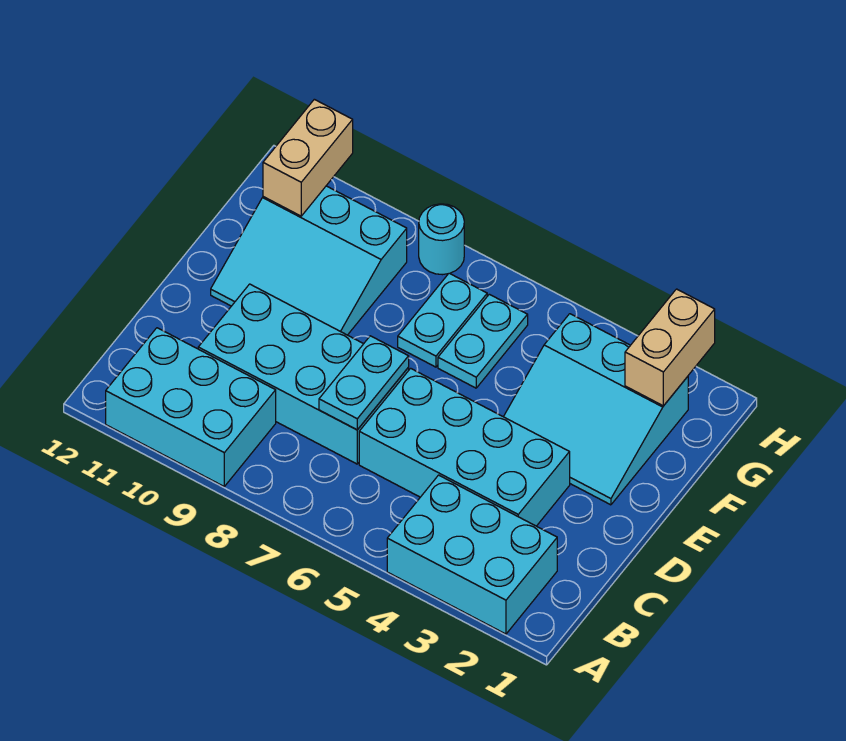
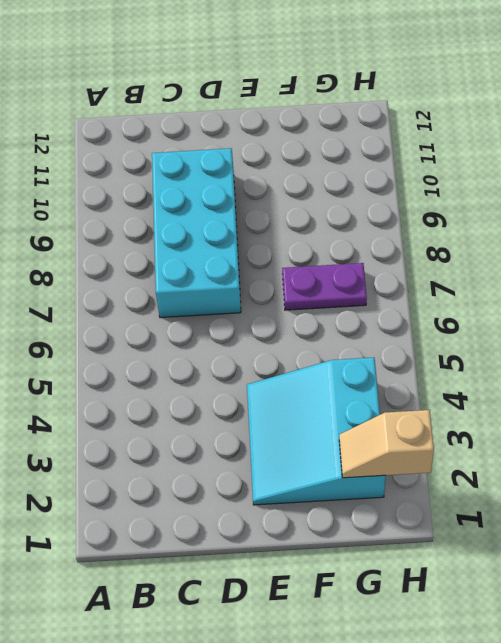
purple plate F7:G7 level 1 -> cyan plate F7:G7 level 1
tan slope G2:H2 level 2 top H -> tan brick G2:H2 level 2
none -> cyan brick A2:B4 level 1
none -> cyan brick A9:B11 level 1
none -> cyan brick C3:D6 level 1

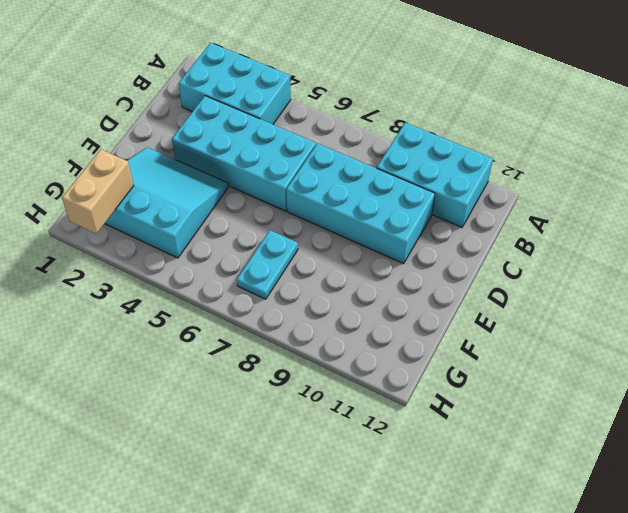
none -> cyan slope E9:G11 level 1 top G
none -> cyan plate F6:G6 level 1
none -> cyan round brick H8 level 1

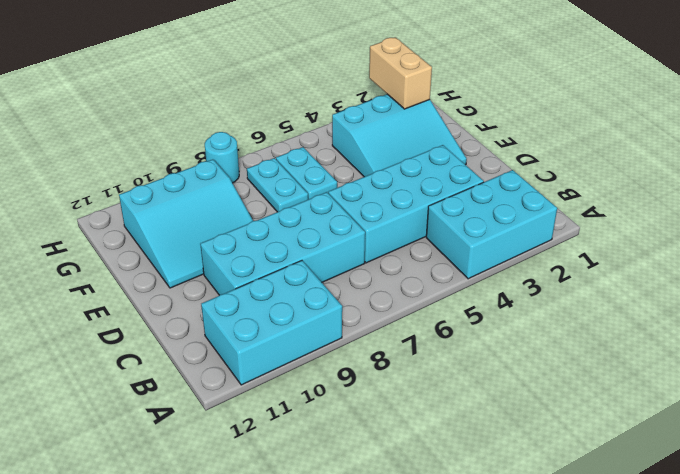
none -> cyan plate C7:D7 level 2
none -> tan brick G11:H11 level 2

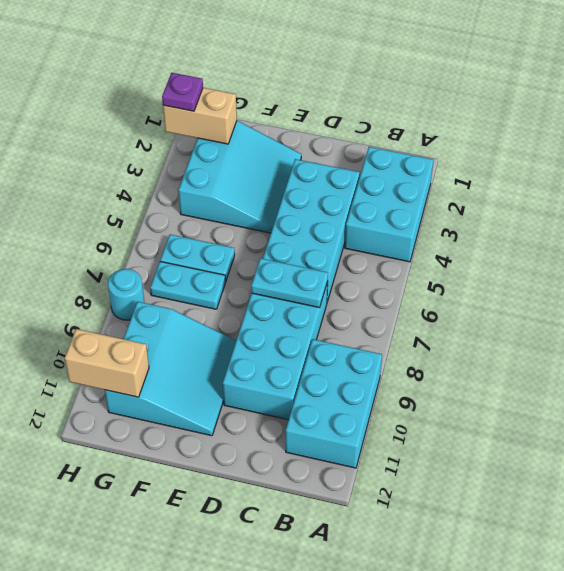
purple plate H2 level 3 -> none

